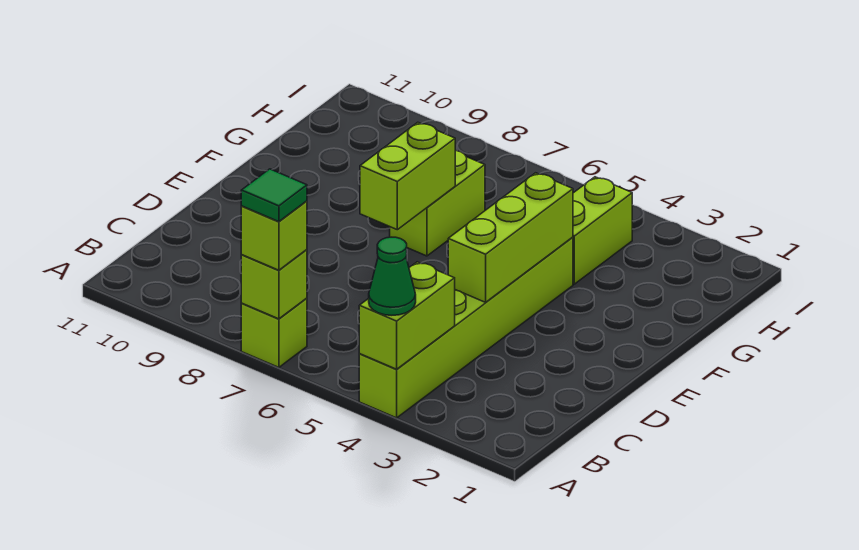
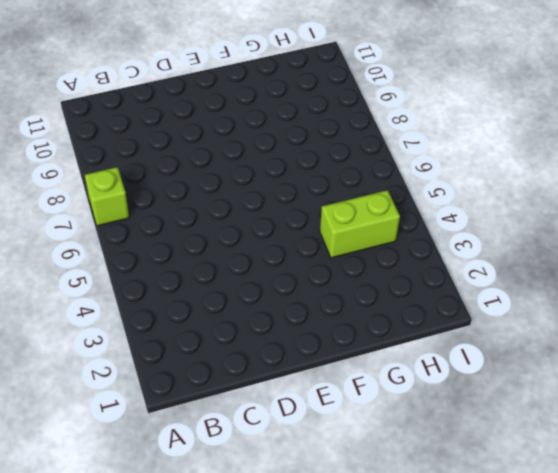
none -> lime brick A4:F4 level 1
none -> lime brick F7:G7 level 1

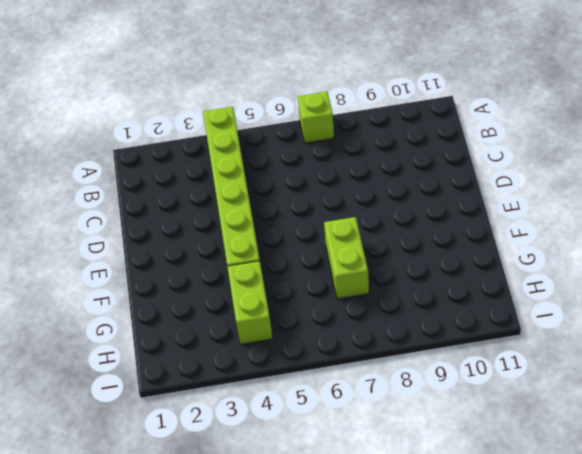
none -> lime brick A4:B4 level 2
none -> lime brick A7 level 2

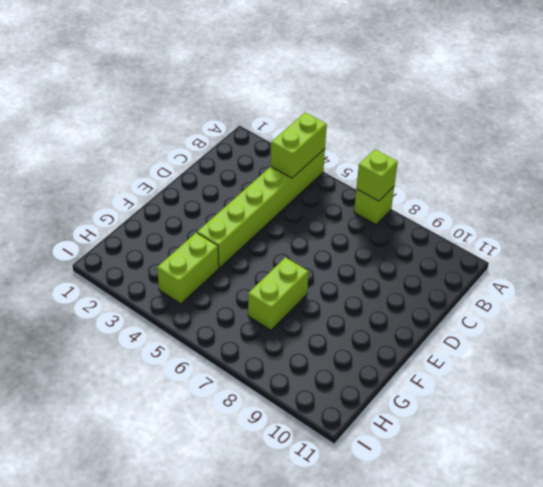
none -> lime brick D4:F4 level 2
none -> lime brick E7:F7 level 2

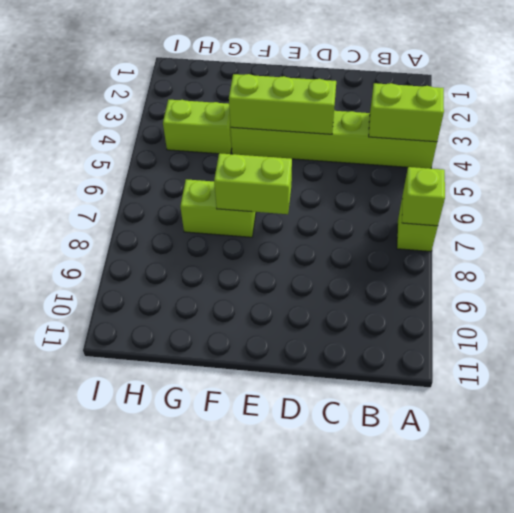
none -> green cone A4 level 3
none -> lime brick A7 level 3

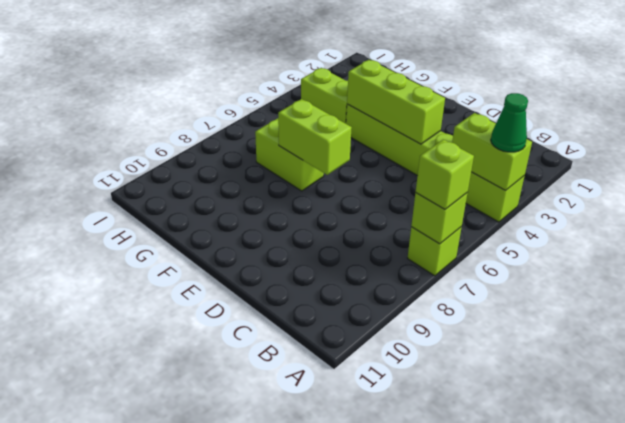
none -> green tile A7 level 4

